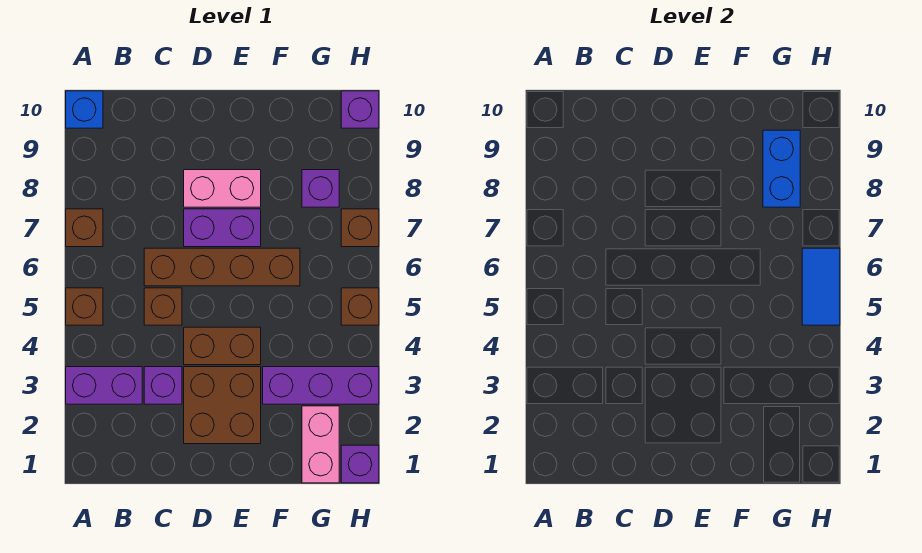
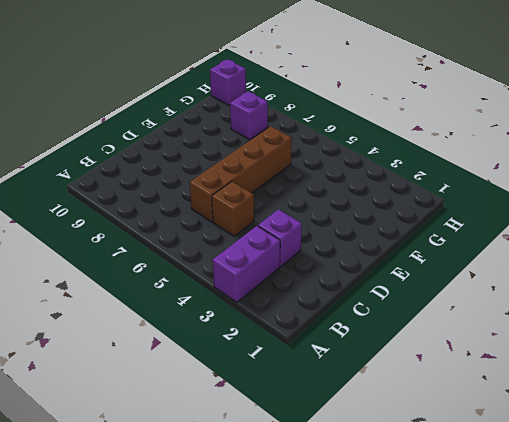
none -> brown brick A5 level 1
none -> brown brick A7 level 1
none -> blue brick A10 level 1

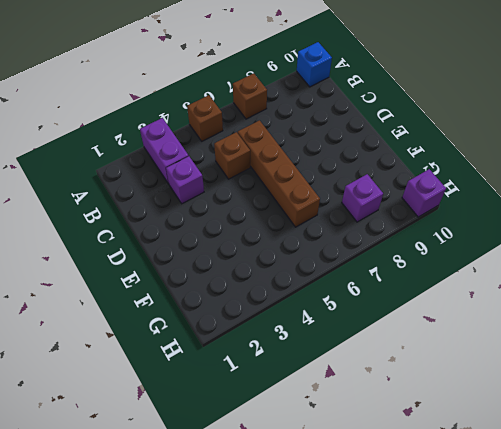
none -> brown brick D2:E3 level 1
none -> brown brick D4:E4 level 1
none -> purple brick D7:E7 level 1

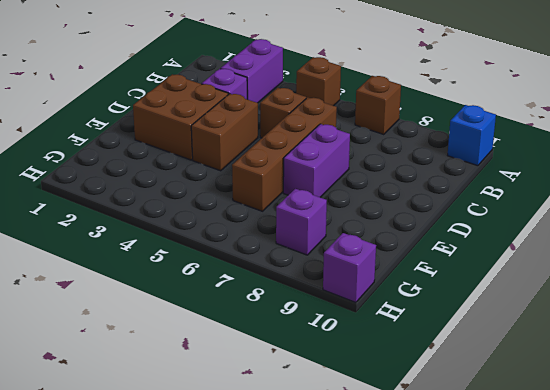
none -> pink brick D8:E8 level 1
none -> purple brick F3:H3 level 1
none -> pink brick G1:G2 level 1

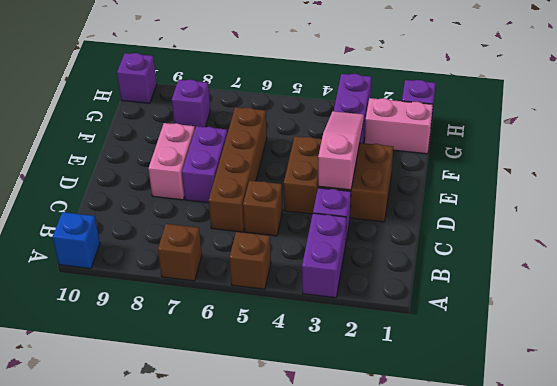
pink slope D3:F3 level 2 top D -> none
none -> brown brick H5 level 1
none -> brown brick H7 level 1
none -> blue brick G8:G9 level 2

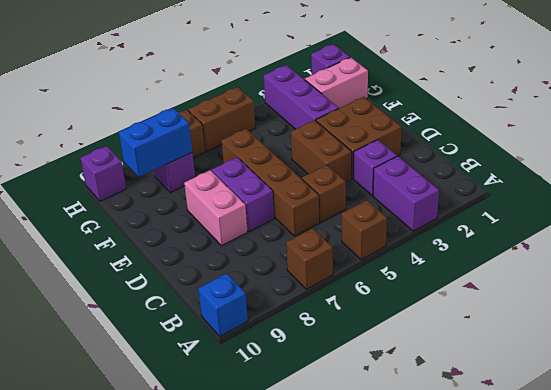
brown brick H5:H6 level 1 -> brown brick H5 level 1
none -> blue tile H5:H6 level 2

